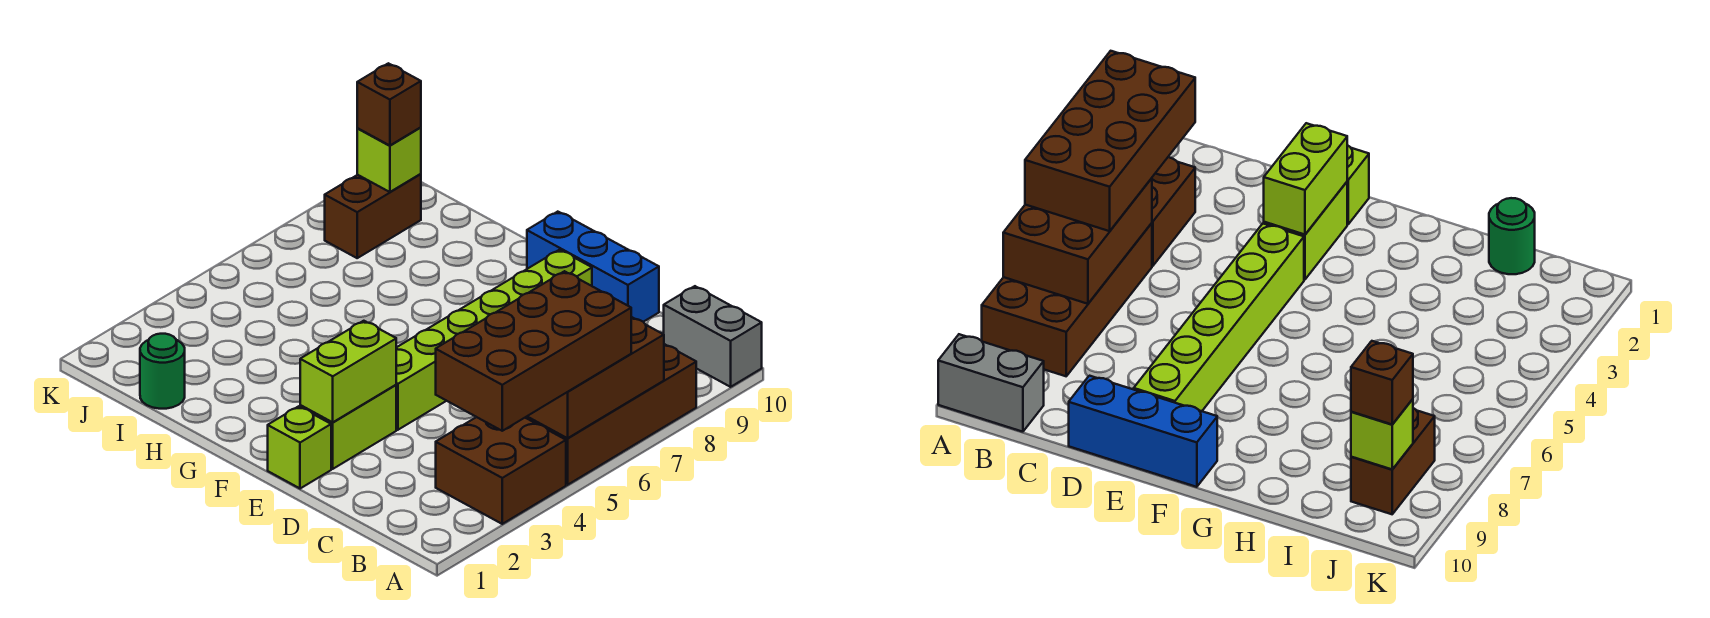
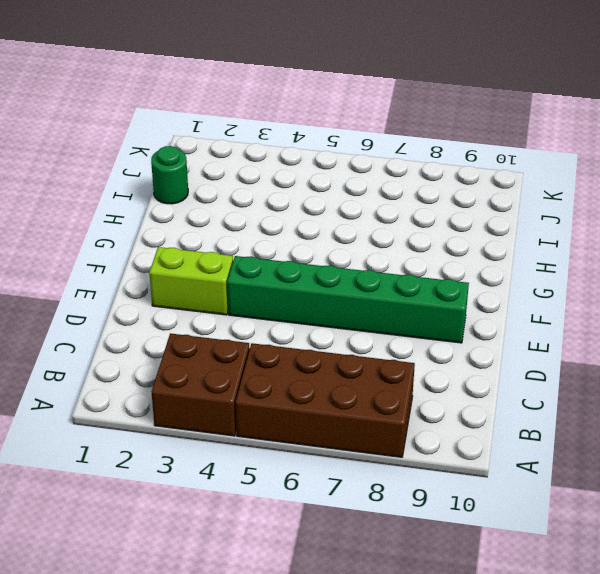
green brick E4:E9 level 1 -> lime brick E4:E9 level 1
none -> grey brick A10:B10 level 1
none -> blue brick D10:F10 level 1
none -> lime brick E1 level 1

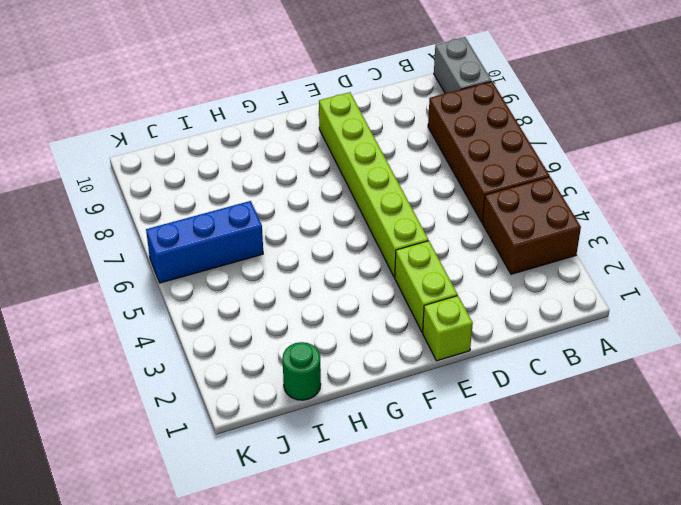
grey brick A9:A10 level 1 -> grey brick A10:B10 level 1
blue brick I6:K6 level 1 -> blue brick D10:F10 level 1
none -> brown brick J8:J9 level 1
none -> brown brick A5:B7 level 2
none -> lime brick E2:E3 level 2

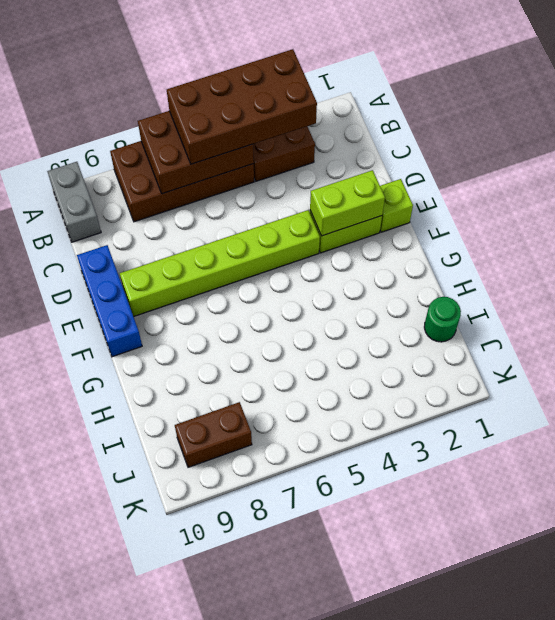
none -> lime brick J9 level 2
none -> brown brick J9 level 3

